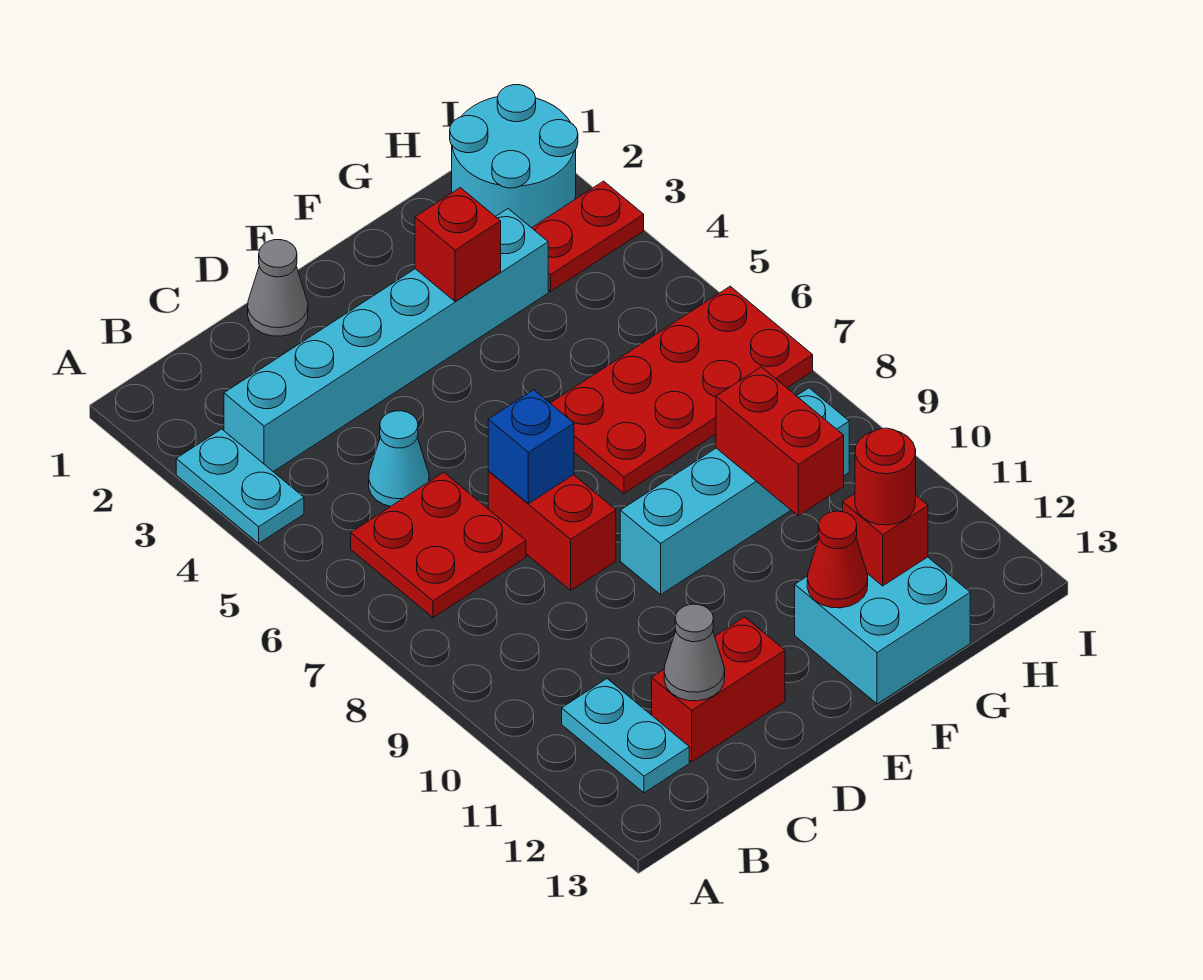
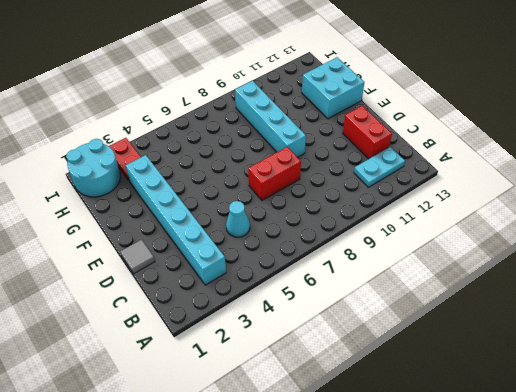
grey tile D1 level 1 -> grey cone D1 level 1
none -> cyan plate A3:A4 level 1
none -> red plate B6:C7 level 1
none -> red plate F6:I7 level 1

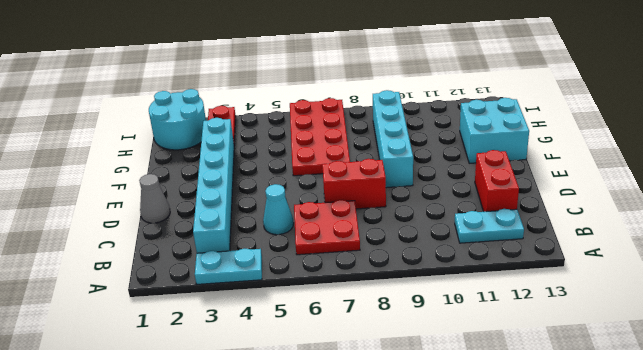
none -> grey cone C12 level 2
none -> blue brick D7 level 2
none -> red brick F3 level 2

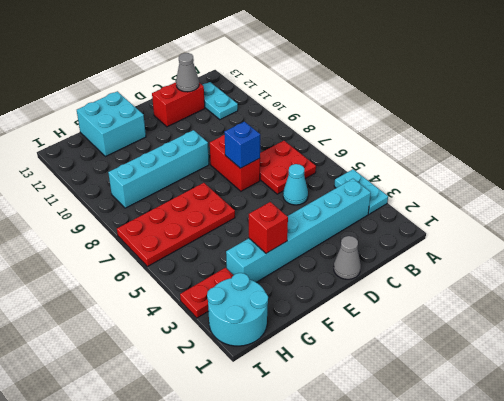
none -> red cone F12 level 2
none -> red brick G9:G10 level 2
none -> red brick G12 level 2

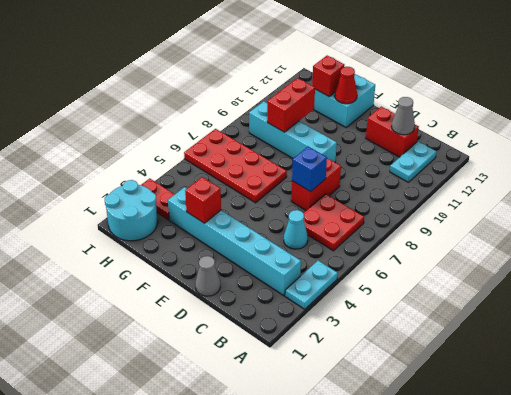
none -> red round brick G12 level 3

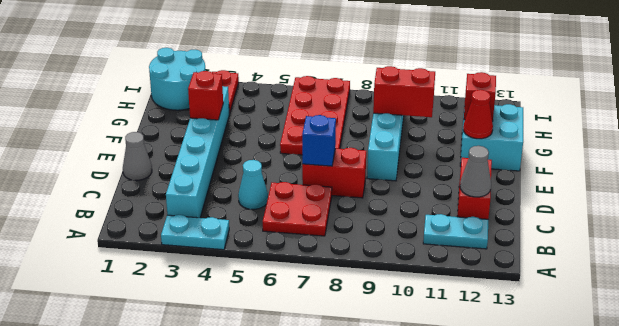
none -> red round brick G12 level 3

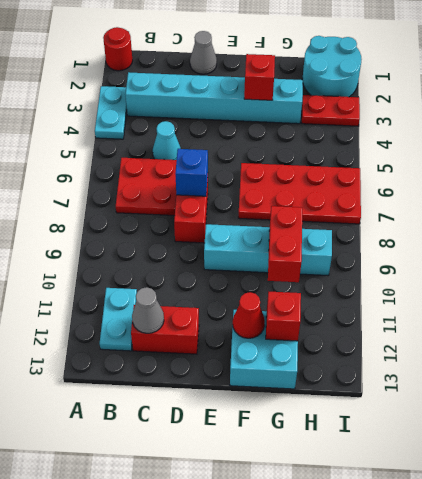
red round brick A1 level 1 -> red round brick G12 level 3

